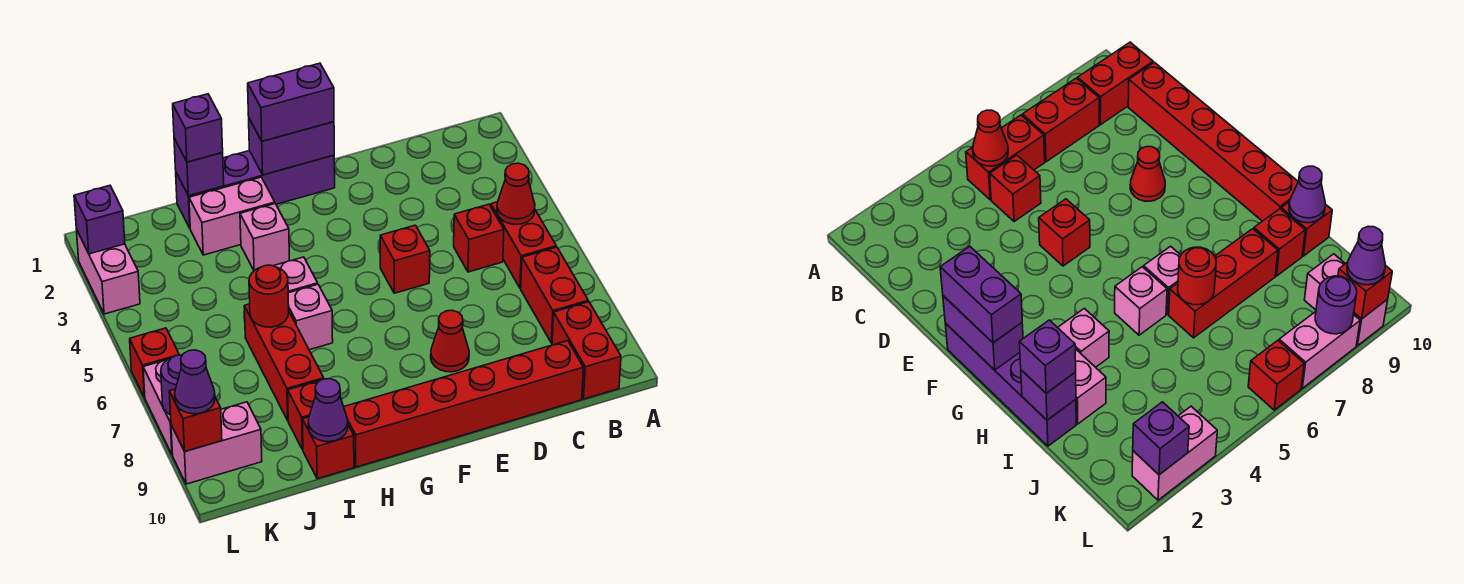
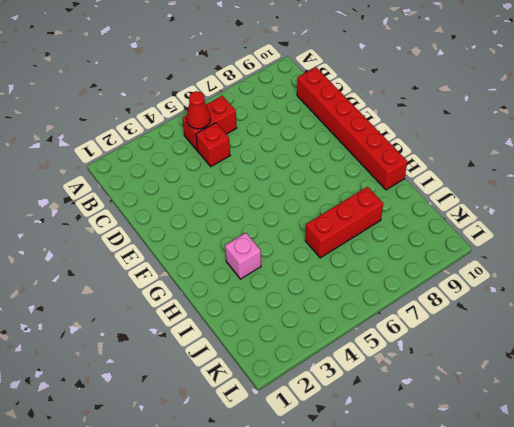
none -> red brick B7:B8 level 1
none -> red brick B9:B10 level 1
none -> red brick E5 level 1
none -> red cone E8 level 1

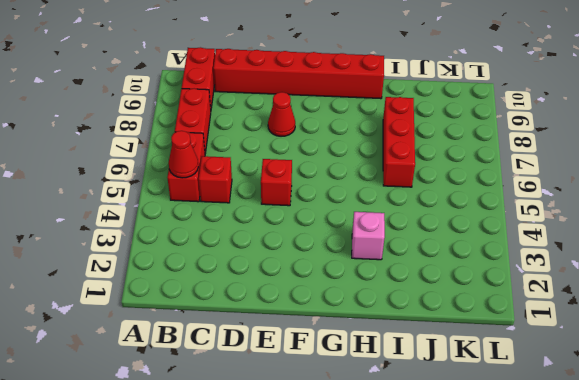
none -> purple brick F1:I1 level 1
none -> pink brick H2:I2 level 1
none -> pink brick H5 level 1
none -> pink brick H6 level 1

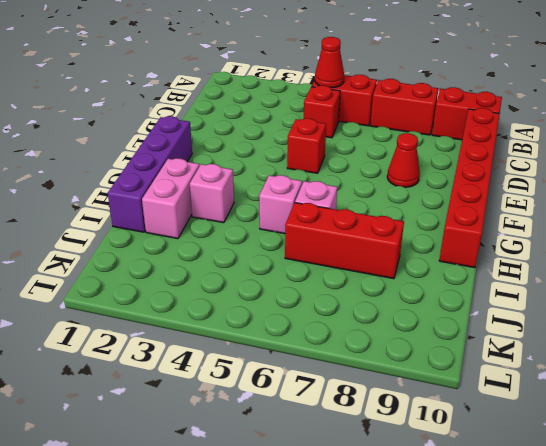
none -> red brick I9 level 1
none -> red brick I10 level 1
none -> pink brick K9:L9 level 1
none -> pink brick L2:L3 level 1

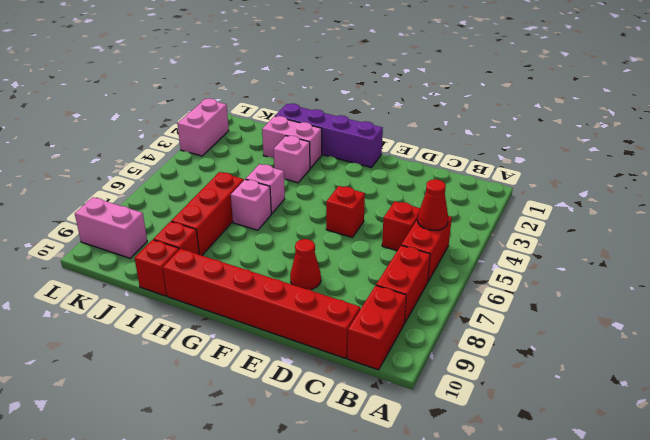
none -> red brick L6 level 1
none -> pink brick L7:L8 level 1
none -> purple brick F1:G1 level 2
none -> purple brick I1 level 2

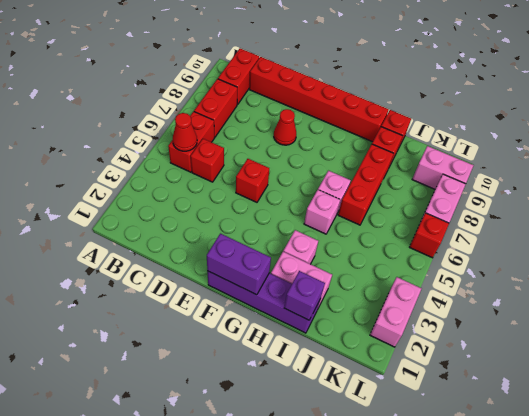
none -> red round brick I6 level 2
none -> purple cone I10 level 2
none -> purple brick L2 level 2
none -> purple round brick L8 level 2

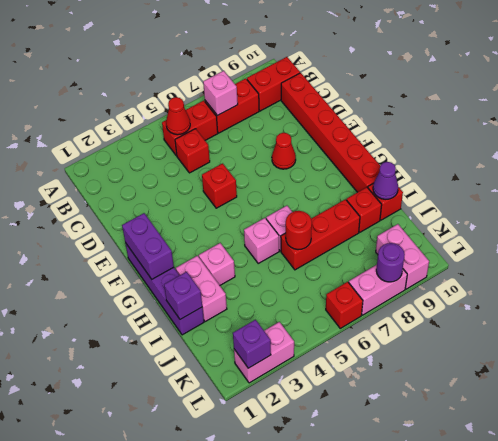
pink brick B7 level 2 -> none
none -> red brick L9 level 2
none -> purple brick F1:G1 level 3
none -> purple brick I1 level 3
none -> purple cone L9 level 3

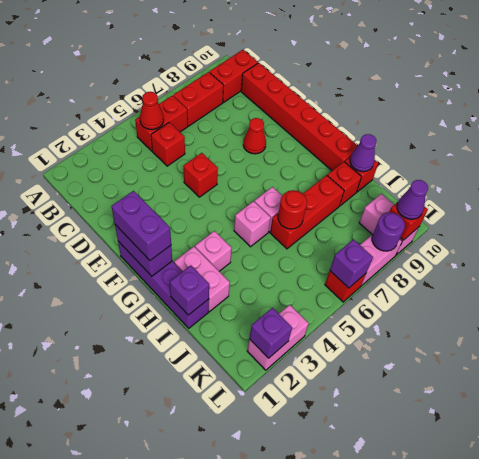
purple brick L6 level 2 -> purple brick I1 level 3

